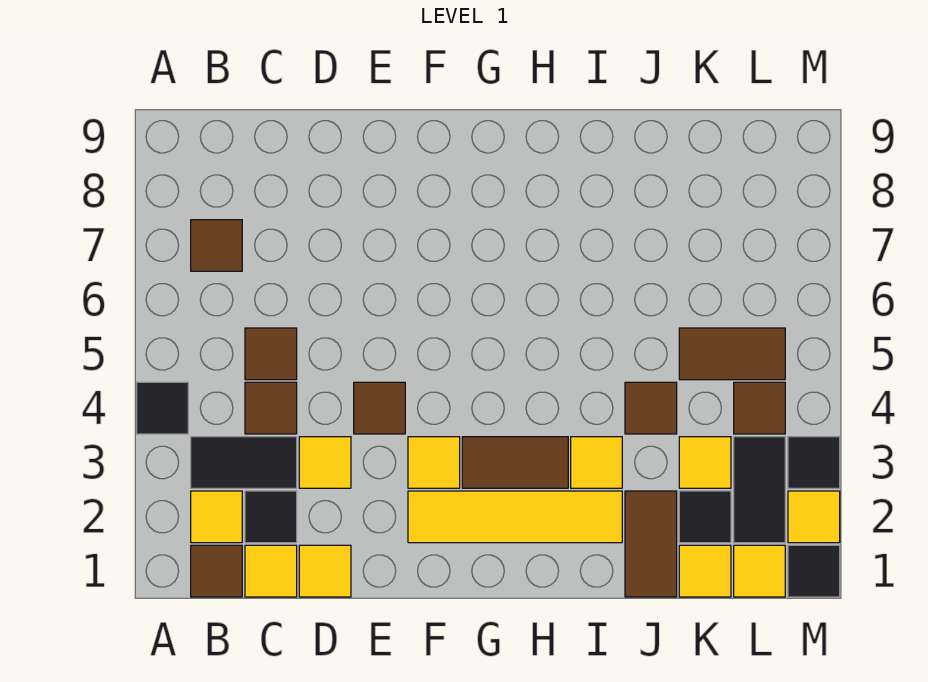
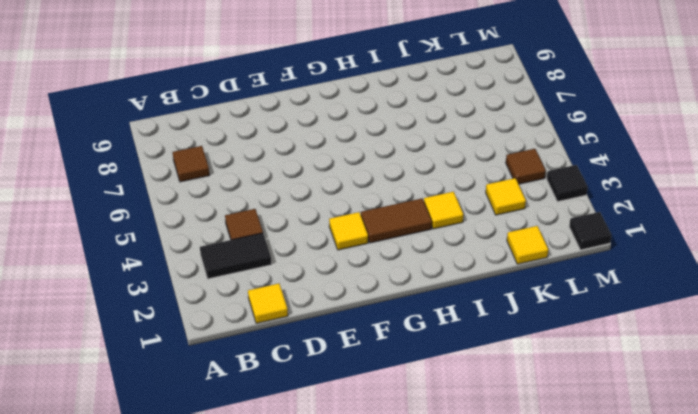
none -> black tile A4 level 1
none -> brown tile B1 level 1
none -> yellow tile B2 level 1

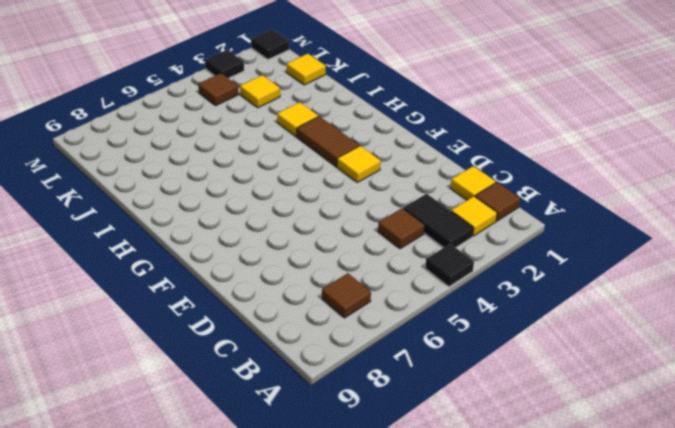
none -> black tile C2 level 1
none -> brown tile C5 level 1
none -> yellow tile D1 level 1

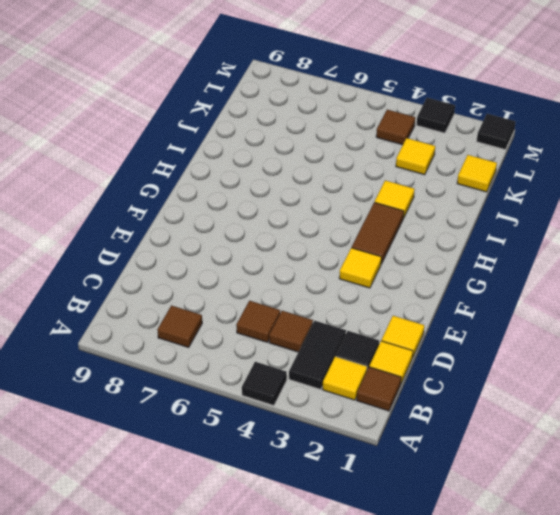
none -> yellow tile D3 level 1
none -> brown tile E4 level 1
none -> yellow tile F2:I2 level 1

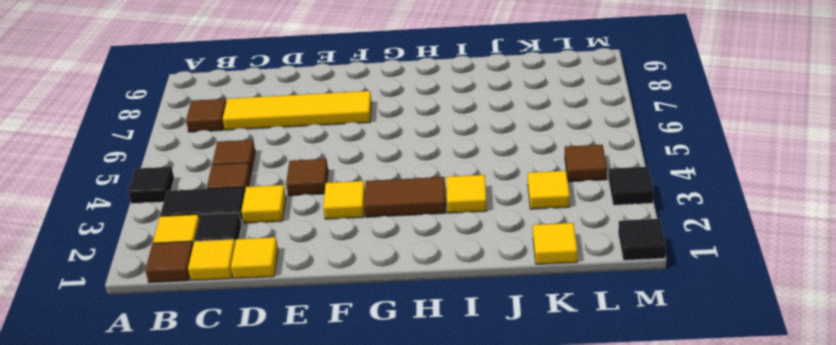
yellow tile C7:F7 level 1 -> yellow tile F2:I2 level 1
none -> brown tile J1:J2 level 1
none -> brown tile J4 level 1
none -> black tile K2 level 1

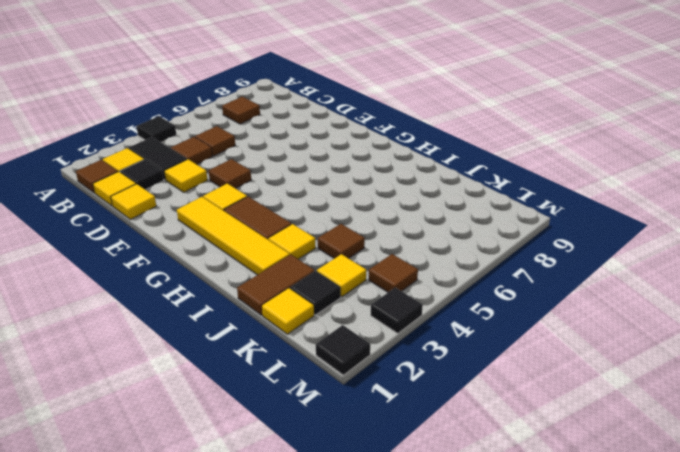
none -> brown tile K5:L5 level 1
none -> yellow tile L1 level 1
none -> black tile L2:L3 level 1

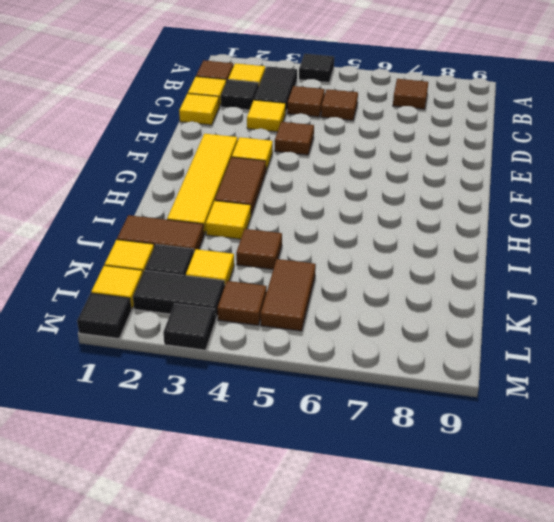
none -> yellow tile M2 level 1

